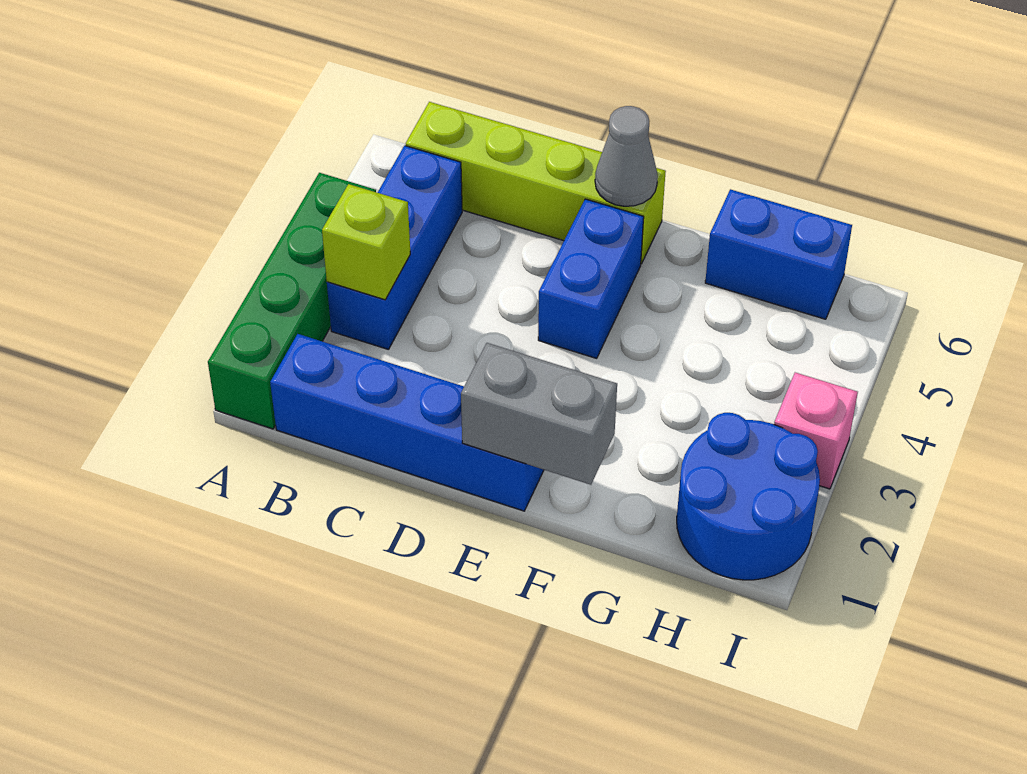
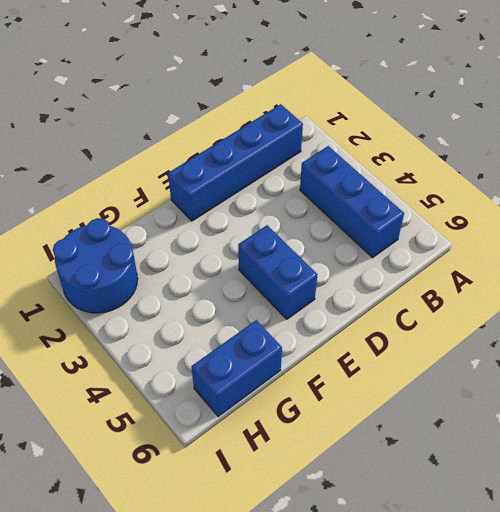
none -> green brick A1:A4 level 1
none -> lime brick B6:E6 level 1

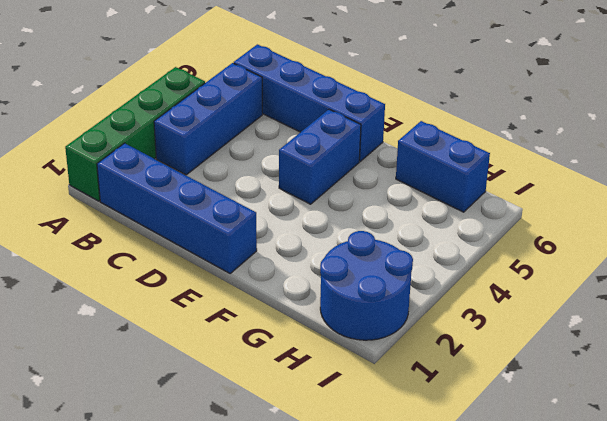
blue brick B6:E6 level 1 -> lime brick B6:E6 level 1
none -> pink brick I3 level 1
none -> lime brick B3 level 2

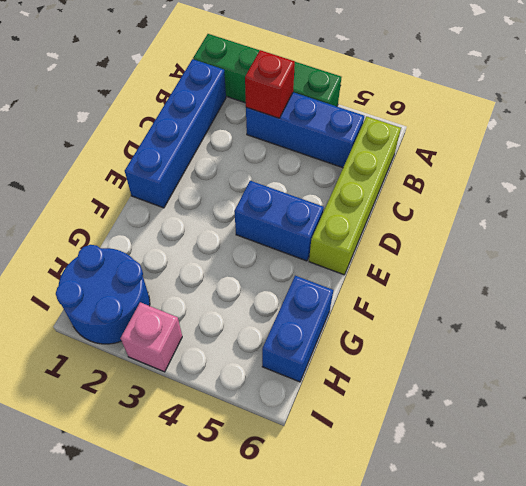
red brick B3 level 2 -> lime brick B3 level 2
none -> grey brick E1:F1 level 2
none -> grey cone E6 level 2

